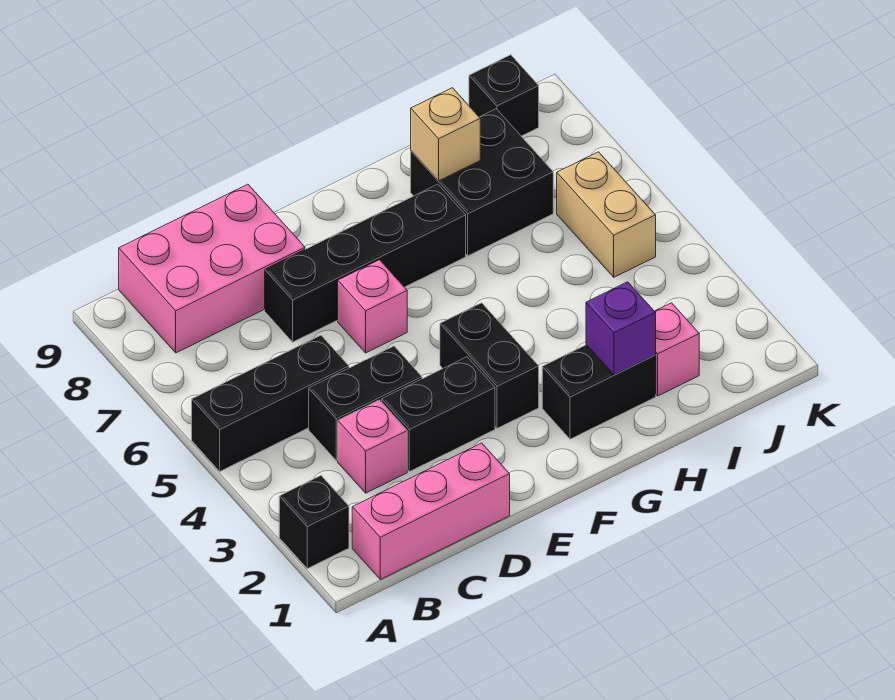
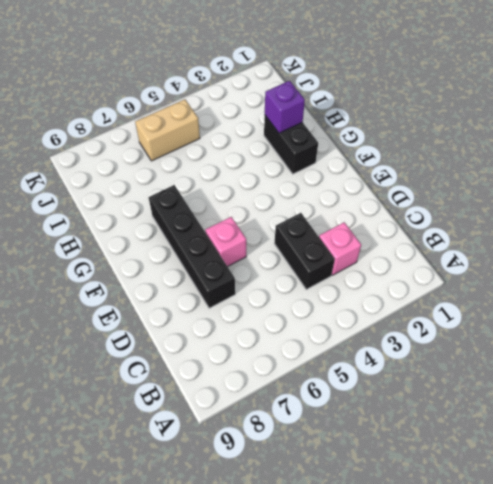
none -> black brick A2 level 1
none -> black brick A5:C5 level 1
none -> pink brick B1:D1 level 1

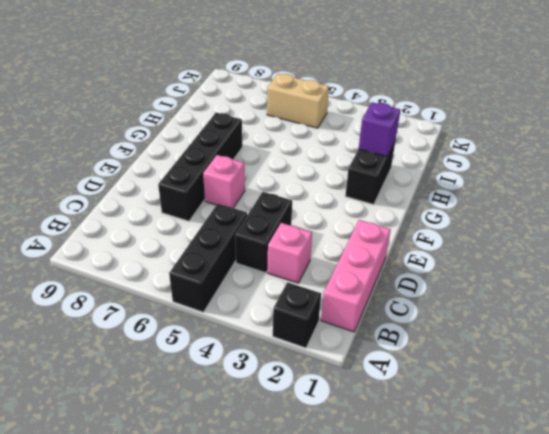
none -> pink brick B8:D9 level 1
none -> black brick D3:E3 level 1
none -> black brick F3:F4 level 1

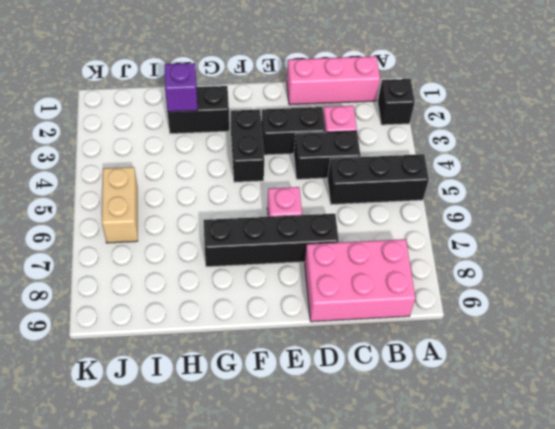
none -> black brick H7:I8 level 1
none -> pink brick I2 level 1
none -> black brick J9 level 1

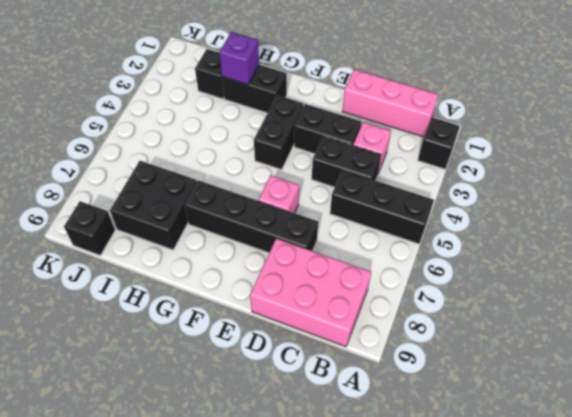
black brick I2 level 1 -> pink brick I2 level 1
none -> tan brick J5:J6 level 1
none -> tan brick H8 level 2

